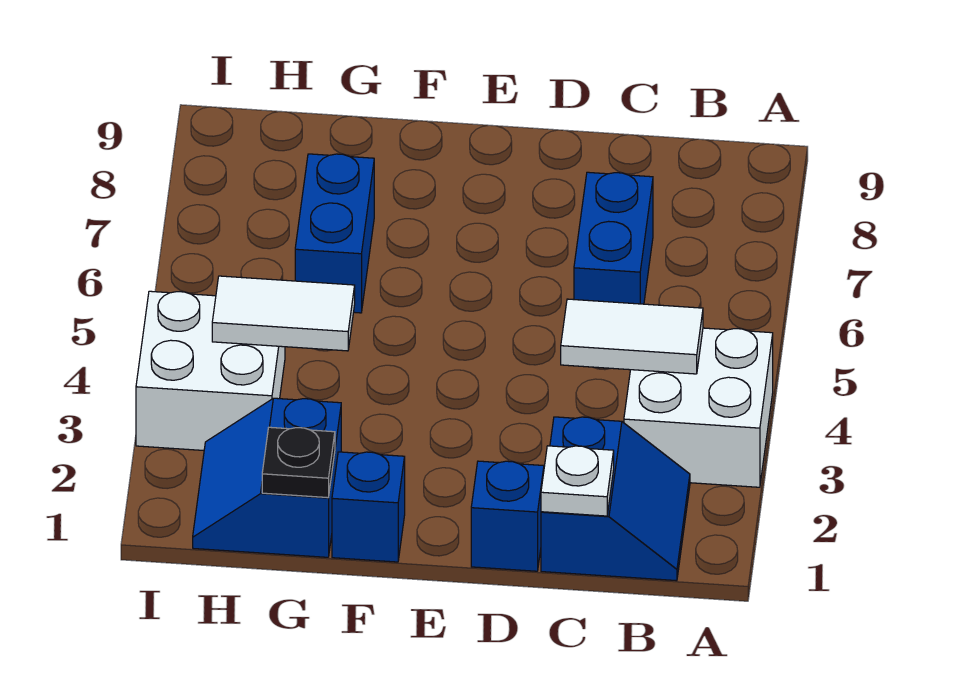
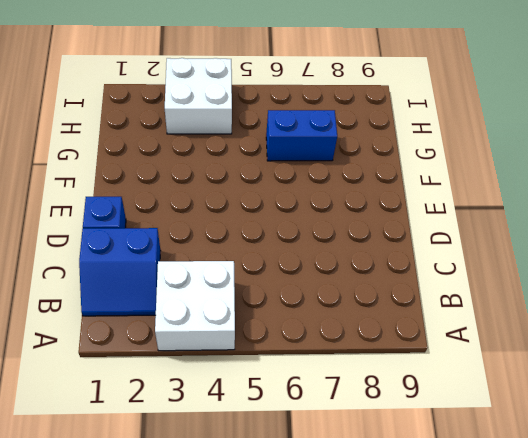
none -> blue brick C6:C7 level 1
none -> blue brick F1 level 1
none -> blue slope G1:H2 level 1 top G

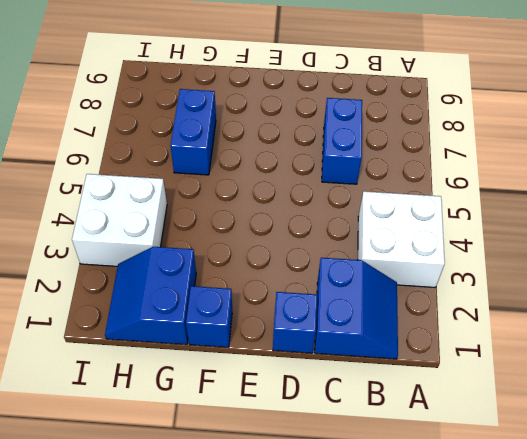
none -> white tile B4:C4 level 2
none -> white plate C1 level 2
none -> black plate G1 level 2

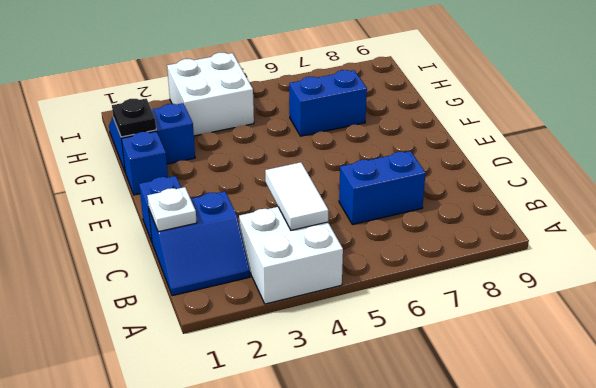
none -> white tile G4:H4 level 2

